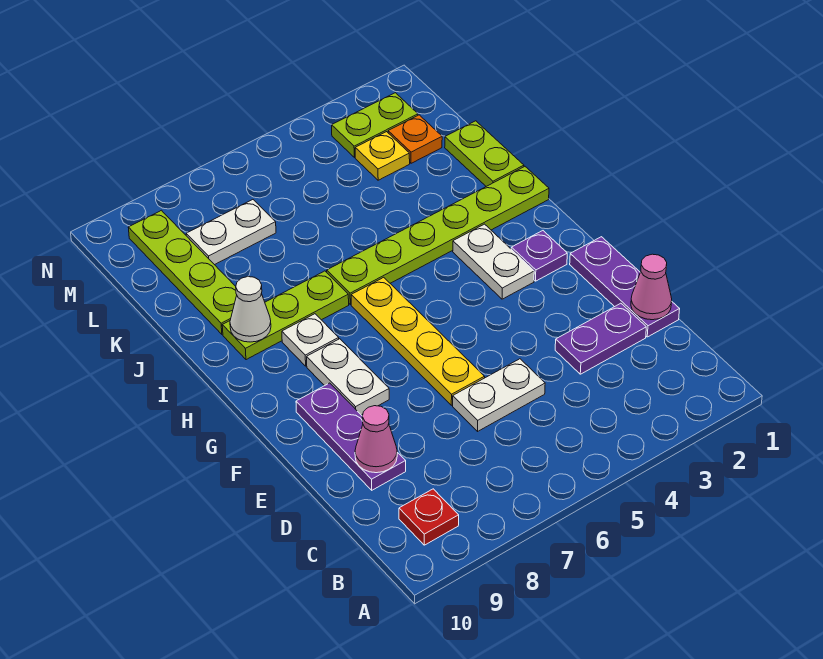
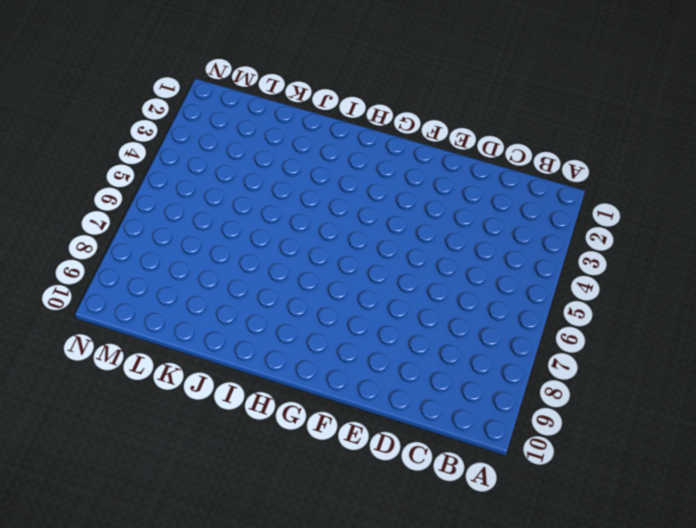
none -> red plate B9 level 1
none -> purple plate D1:F1 level 1
none -> purple plate D2:D3 level 1

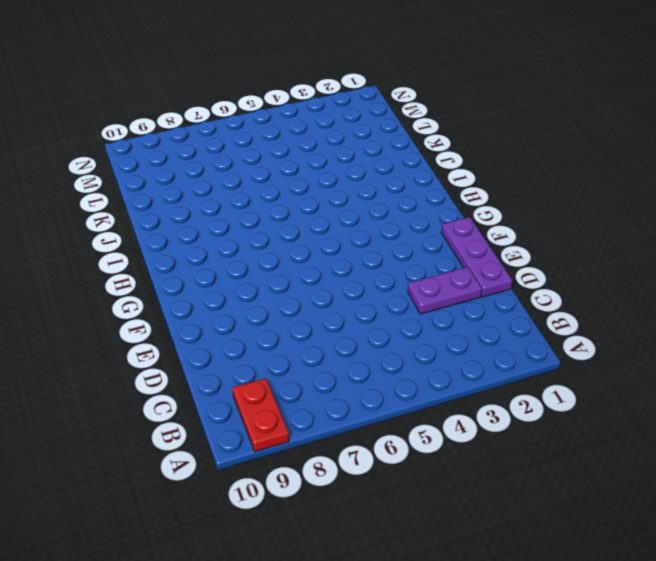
red plate A9:B9 level 1 -> red plate B9 level 1
none -> white plate D5:D6 level 1
none -> purple plate D9:F9 level 1
none -> yellow plate E6:H6 level 1

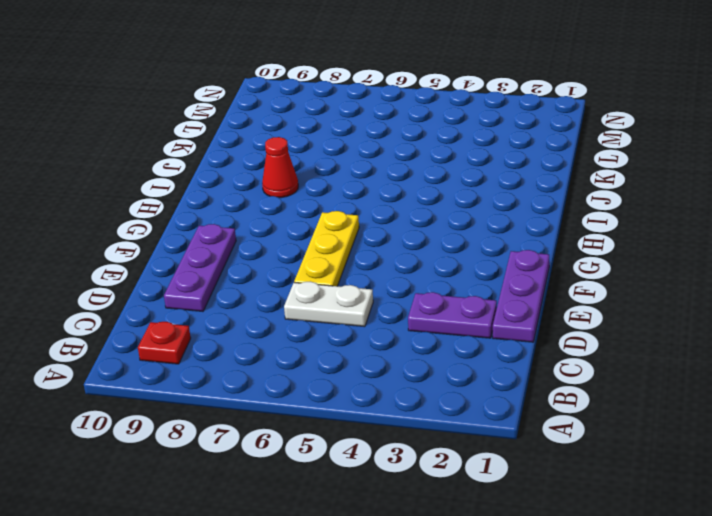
yellow plate E6:G6 level 1 -> yellow plate E6:H6 level 1
red cone I8 level 1 -> lime plate I7:I9 level 1
none -> white plate F8:G8 level 1
none -> purple plate G2 level 1
none -> white plate G3:H3 level 1

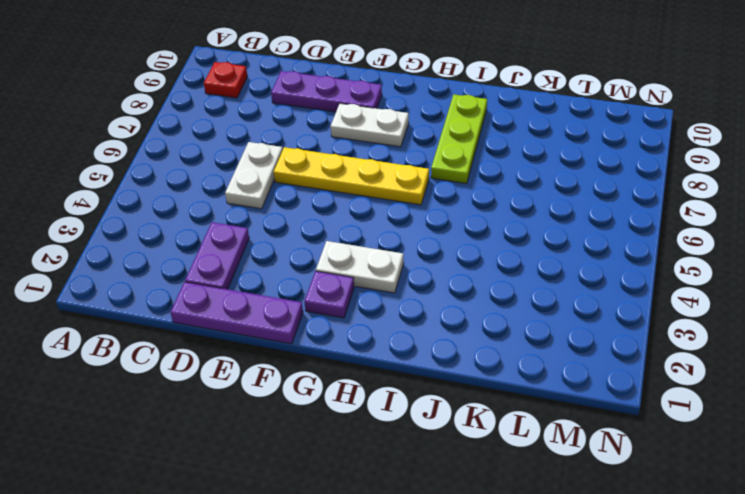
none -> white plate H8 level 1
none -> lime plate I1:I6 level 1
none -> lime plate J1:K1 level 1

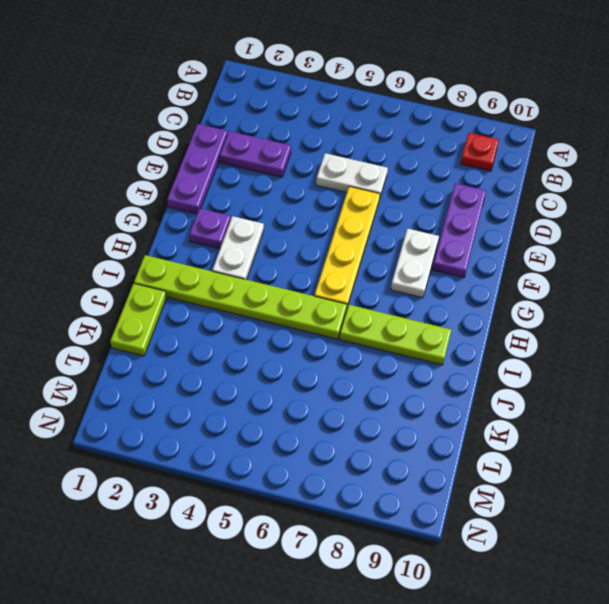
none -> white plate H8 level 1
none -> lime plate J9:M9 level 1
none -> orange plate L2 level 1

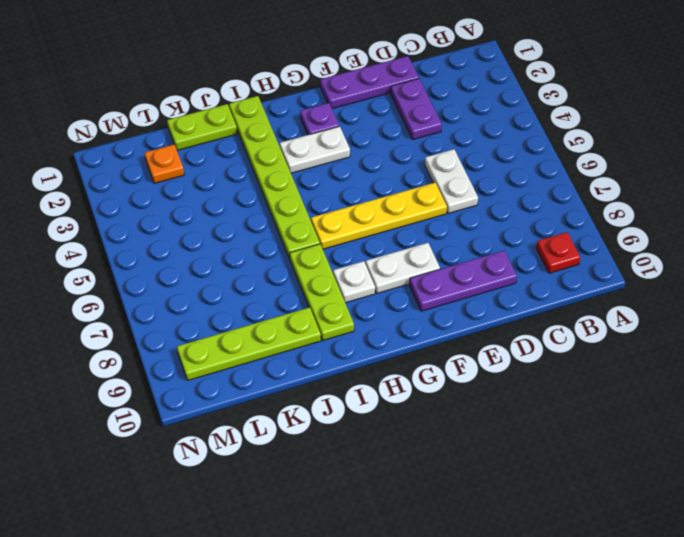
none -> yellow plate L3 level 1
none -> white plate L7:L8 level 1
none -> lime plate M2:M3 level 1

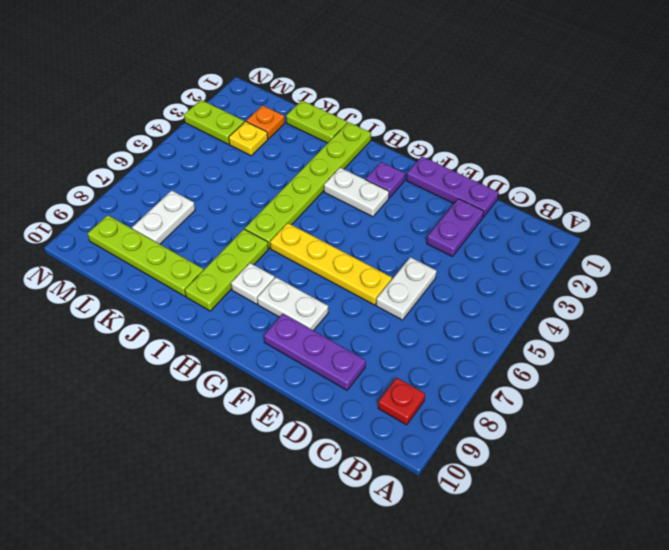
lime plate M3:N3 level 1 -> lime plate M2:M3 level 1
none -> pink cone D1 level 2
none -> pink cone D9 level 2
none -> white cone I9 level 2

